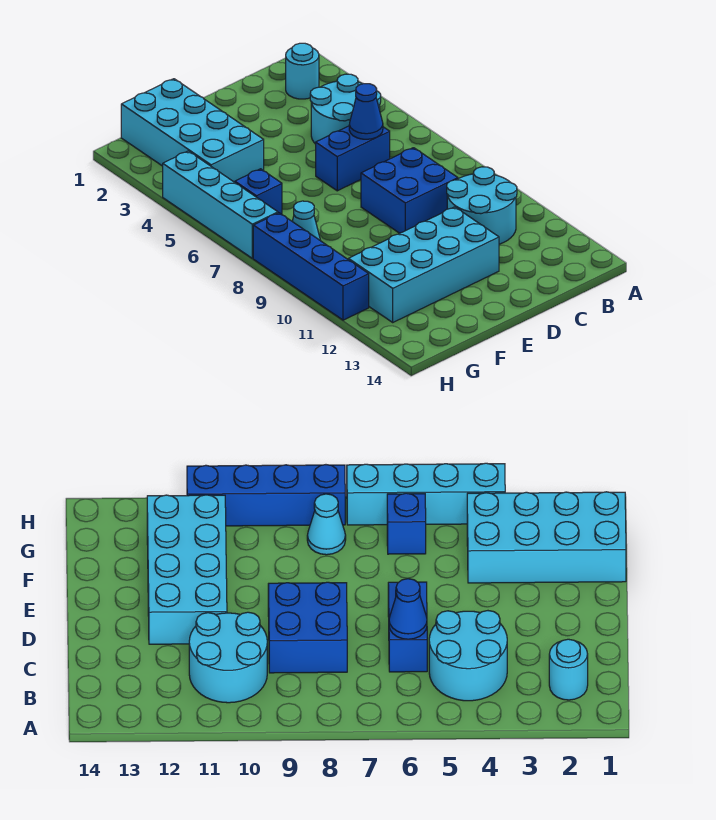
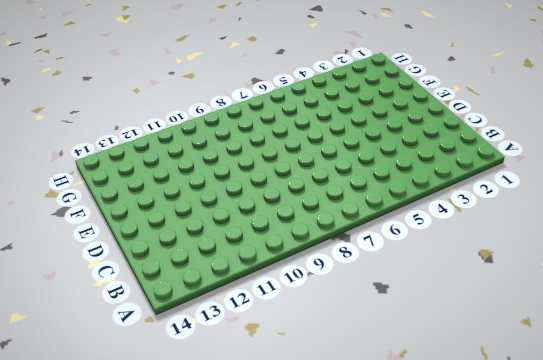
none -> cyan round brick B2 level 1
none -> cyan round brick B4:C5 level 1
none -> cyan round brick B10:C11 level 1

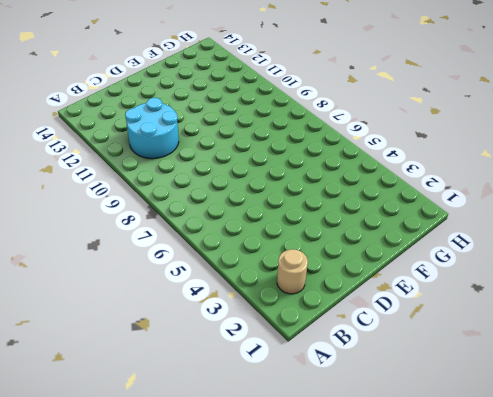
tan round brick B2 level 1 -> cyan round brick B2 level 1
none -> cyan round brick B4:C5 level 1
none -> blue brick C6:D6 level 1
none -> blue brick C8:D9 level 1

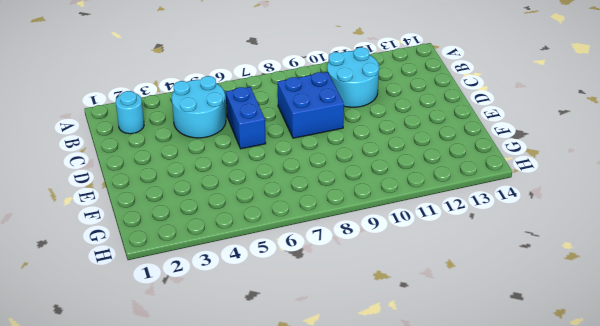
none -> cyan brick D11:G12 level 1
none -> cyan brick F1:G4 level 1
none -> blue brick G6 level 1

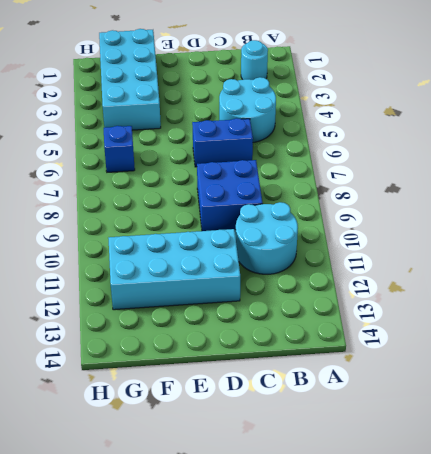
none -> cyan cone G8 level 1
none -> cyan brick H4:H7 level 1
none -> blue brick H8:H11 level 1

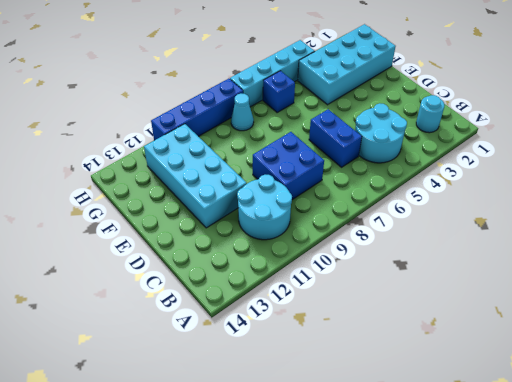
none -> blue cone C6 level 2

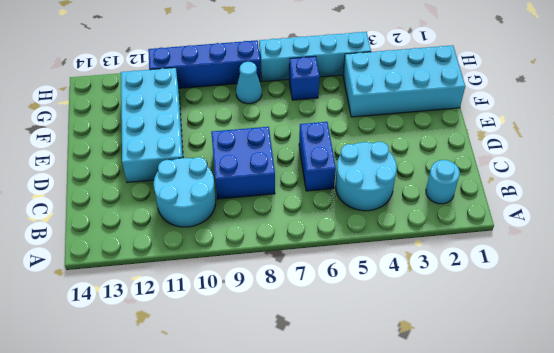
none -> blue cone C6 level 2

